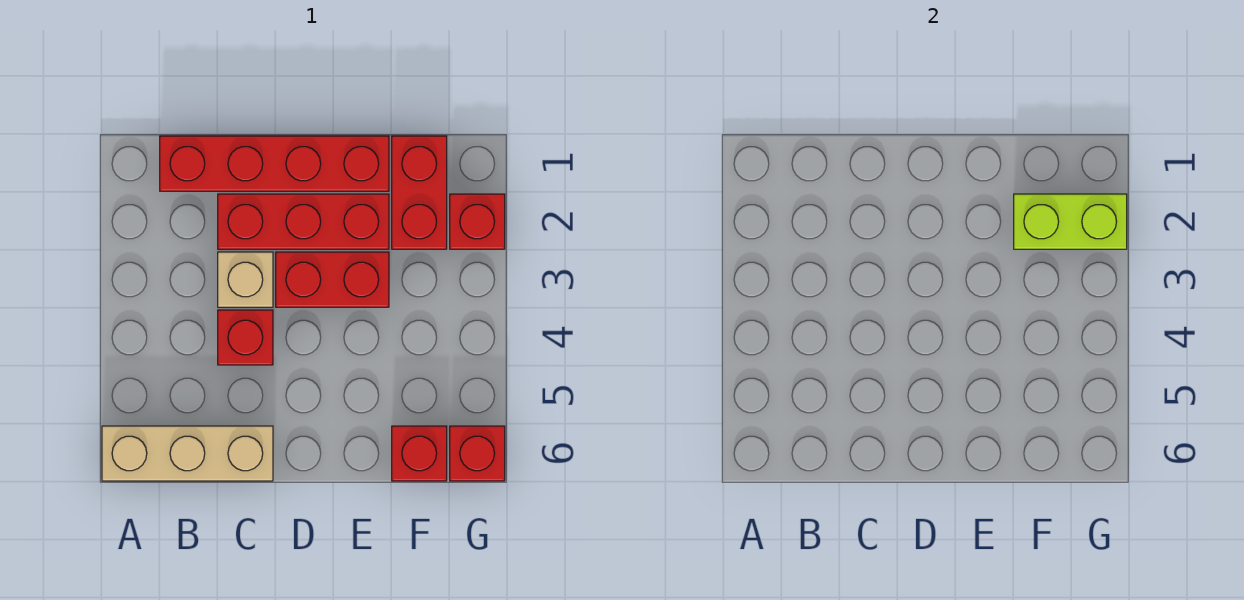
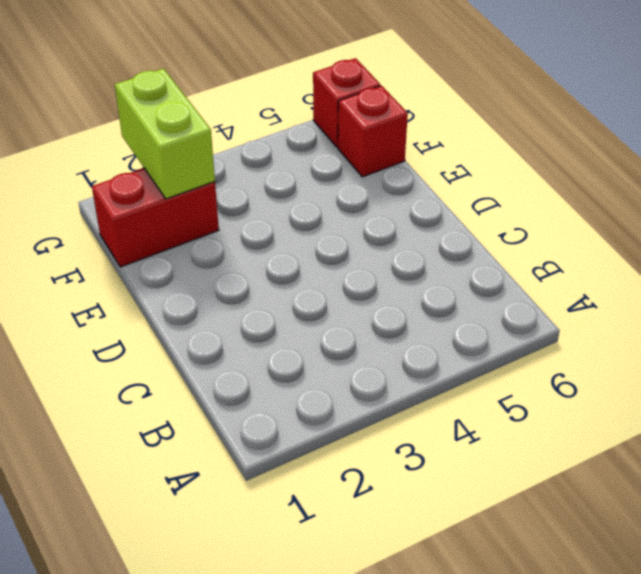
none -> tan brick A6:C6 level 1
none -> red brick B1:E1 level 1

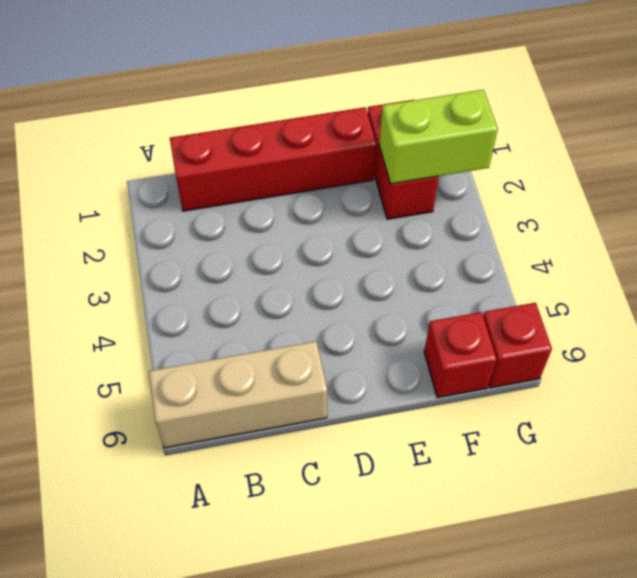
none -> red brick C2:E2 level 1
none -> tan brick C3 level 1

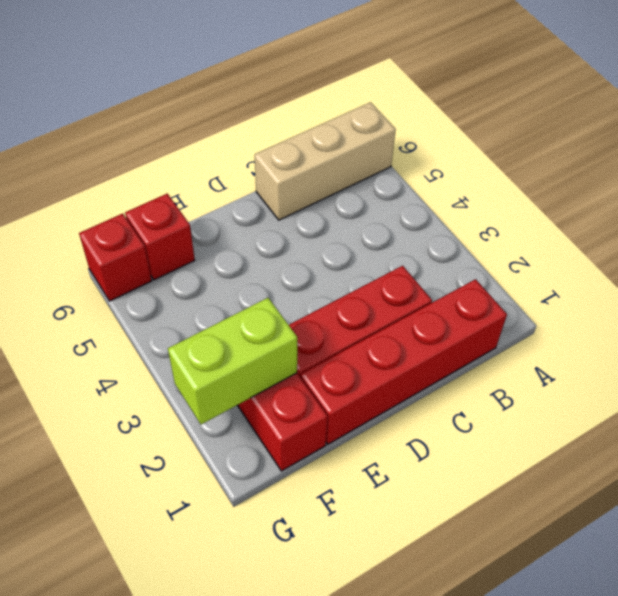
none -> tan brick C3 level 1
none -> red brick C4 level 1

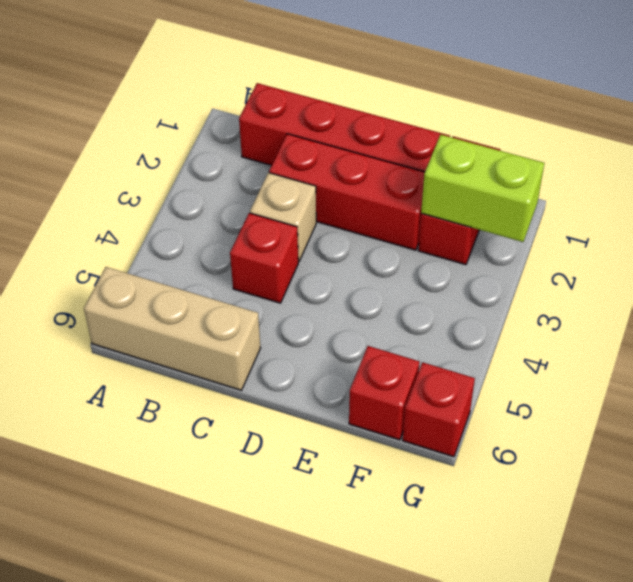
none -> red brick D3:E3 level 1
none -> red brick G2 level 1

